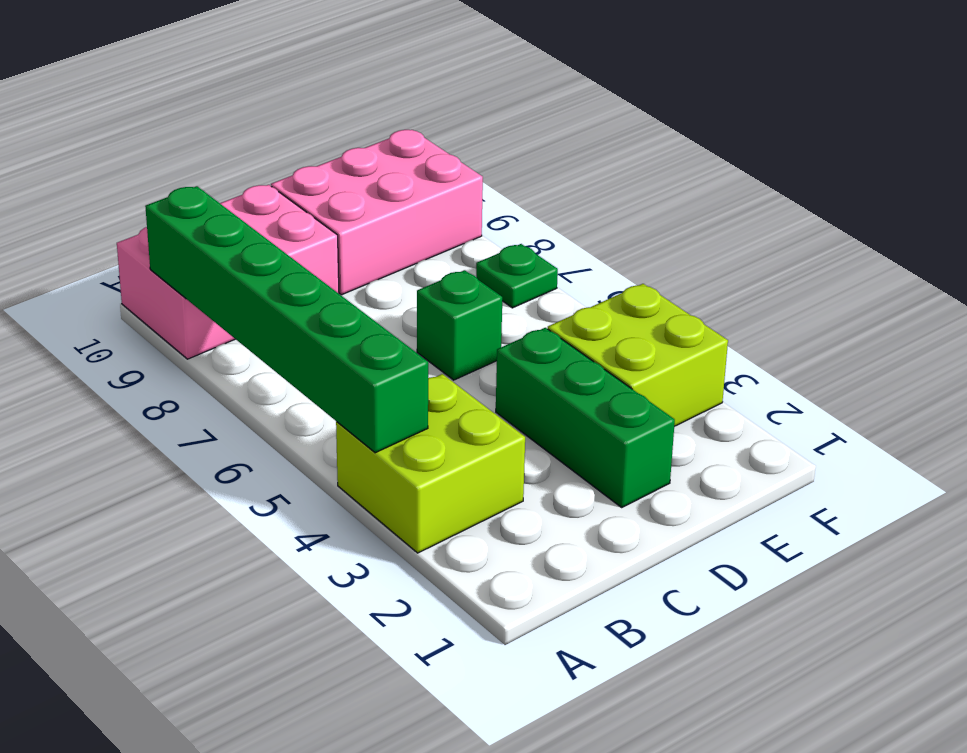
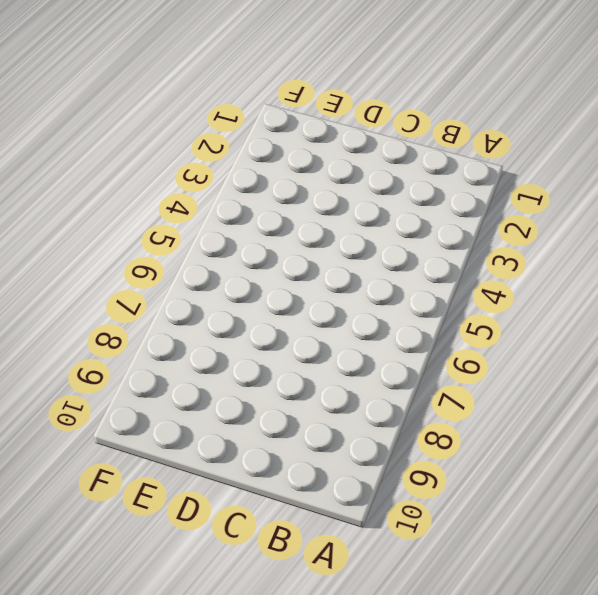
none -> lime brick A3:B4 level 1
none -> pink brick A9:C10 level 1

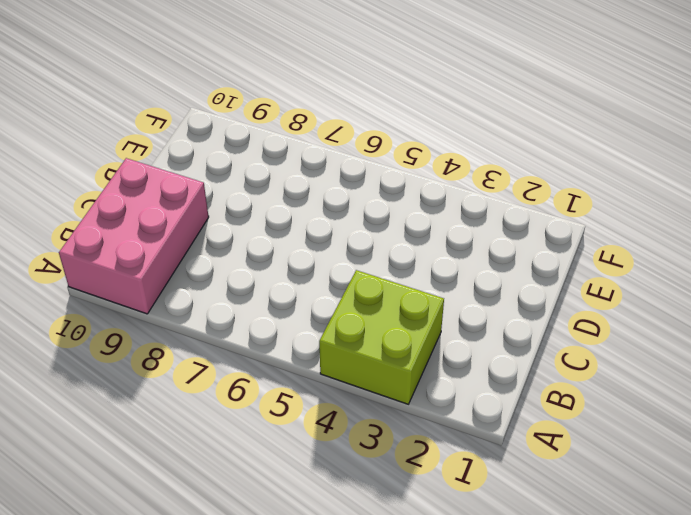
none -> green brick D2:D4 level 1
none -> green brick D6 level 1

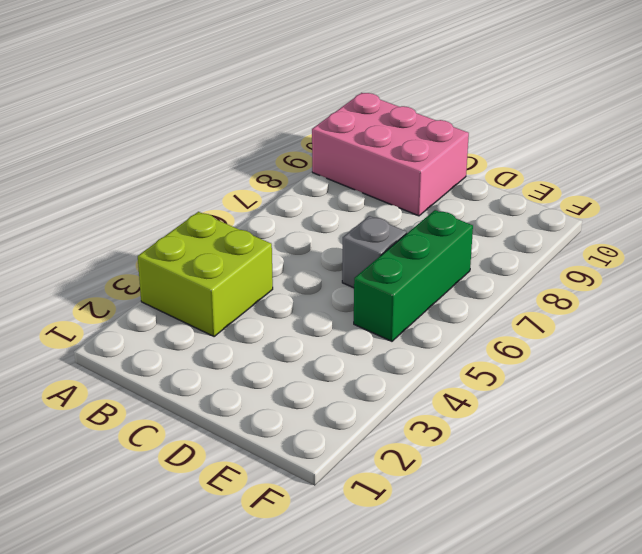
grey brick D6 level 1 -> green brick D6 level 1
green brick E5:E7 level 1 -> green brick D2:D4 level 1
none -> pink brick D9:F10 level 1
none -> lime brick E3:F4 level 1

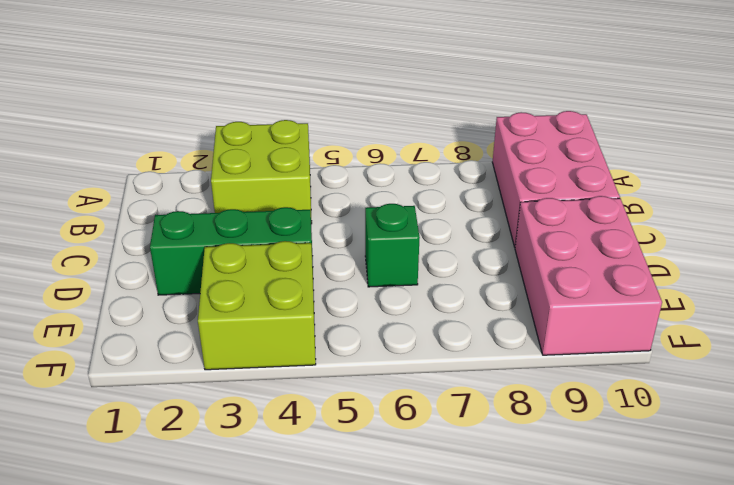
none -> green plate F7 level 1
none -> green brick A4:A9 level 2

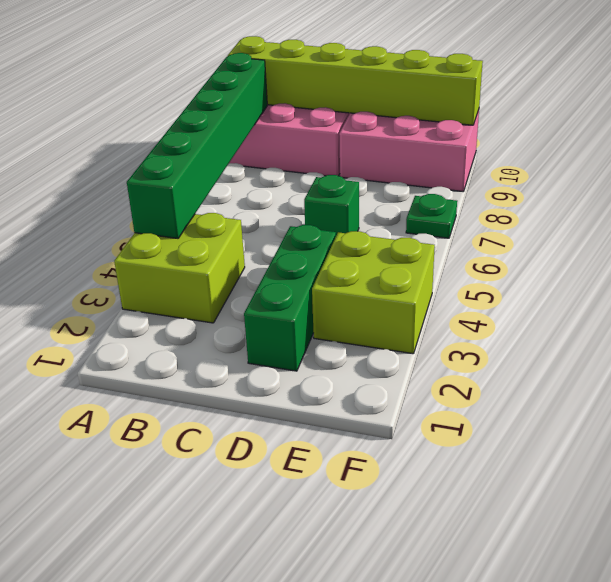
lime brick A10:F10 level 2 -> none

